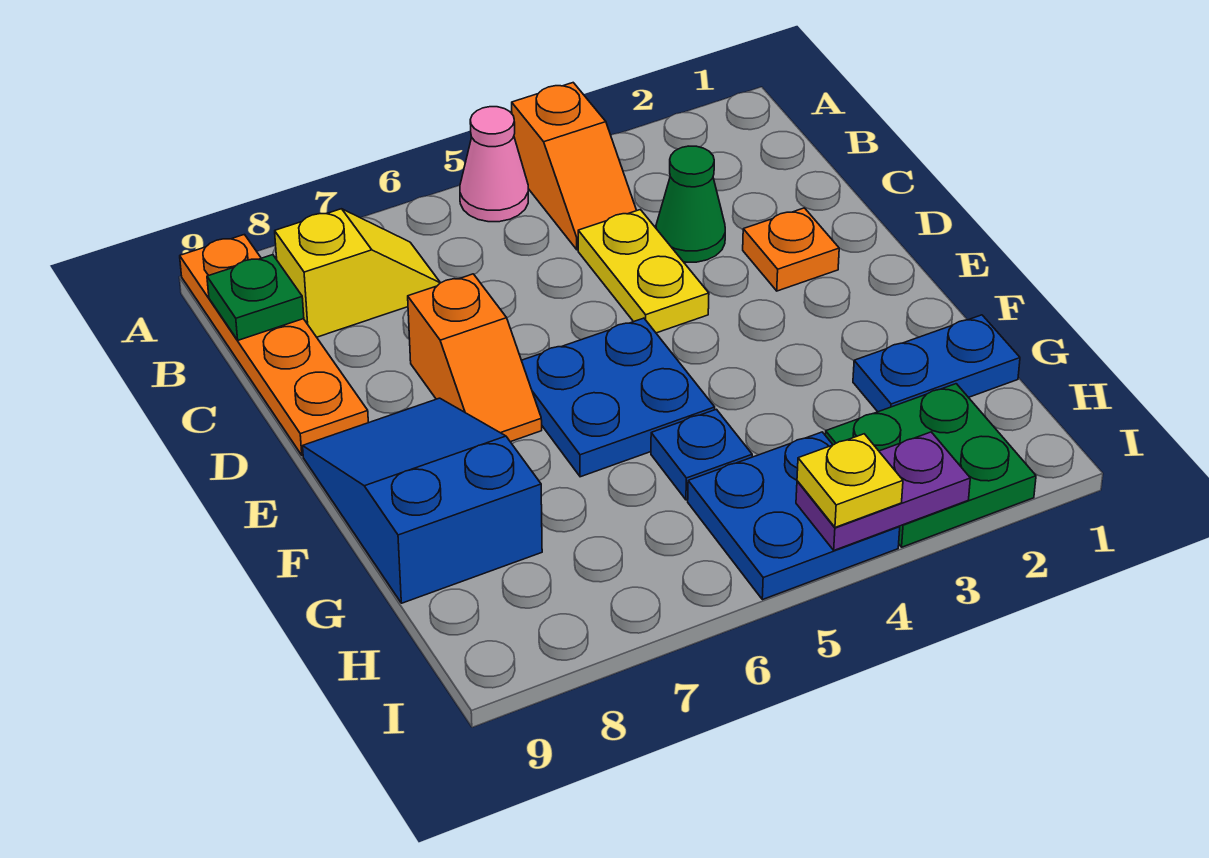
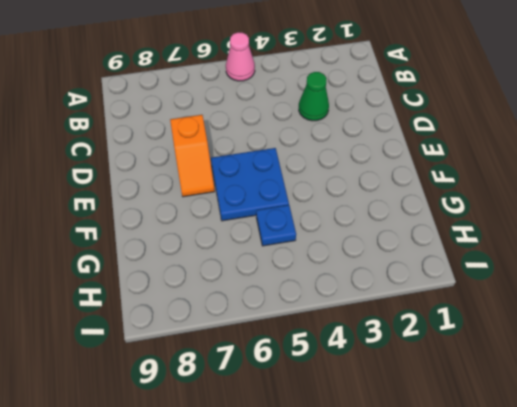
none -> orange slope A4:B4 level 1 top A
none -> orange plate A9:D9 level 1
none -> yellow slope B7:B8 level 1 top 8

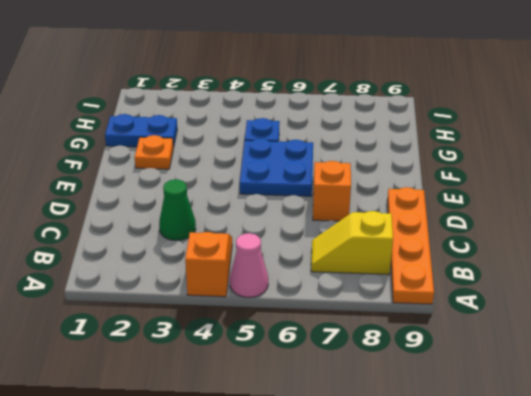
orange plate F2 level 1 -> orange plate D2 level 1
none -> yellow plate C4:D4 level 1
none -> blue slope E8:G9 level 1 top G
none -> green plate H2:I3 level 1

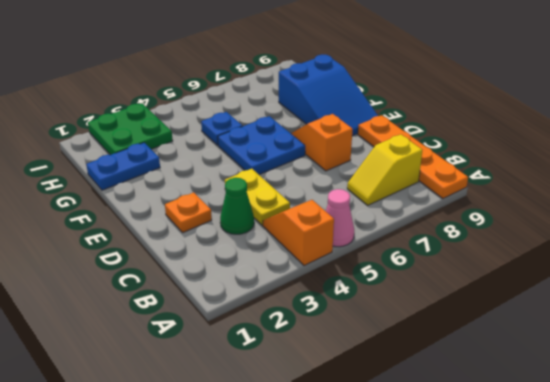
none -> blue plate H4:I5 level 1
none -> green plate B9 level 2
none -> purple plate I3:I4 level 2

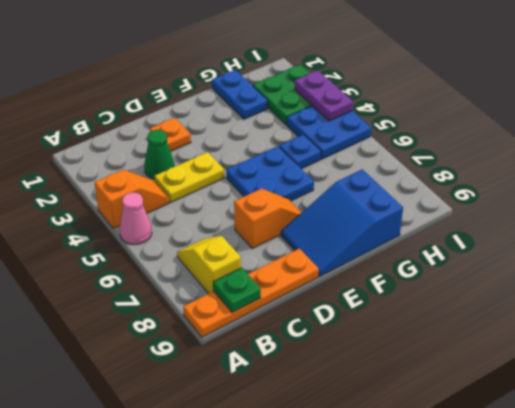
none -> yellow plate I4 level 3

